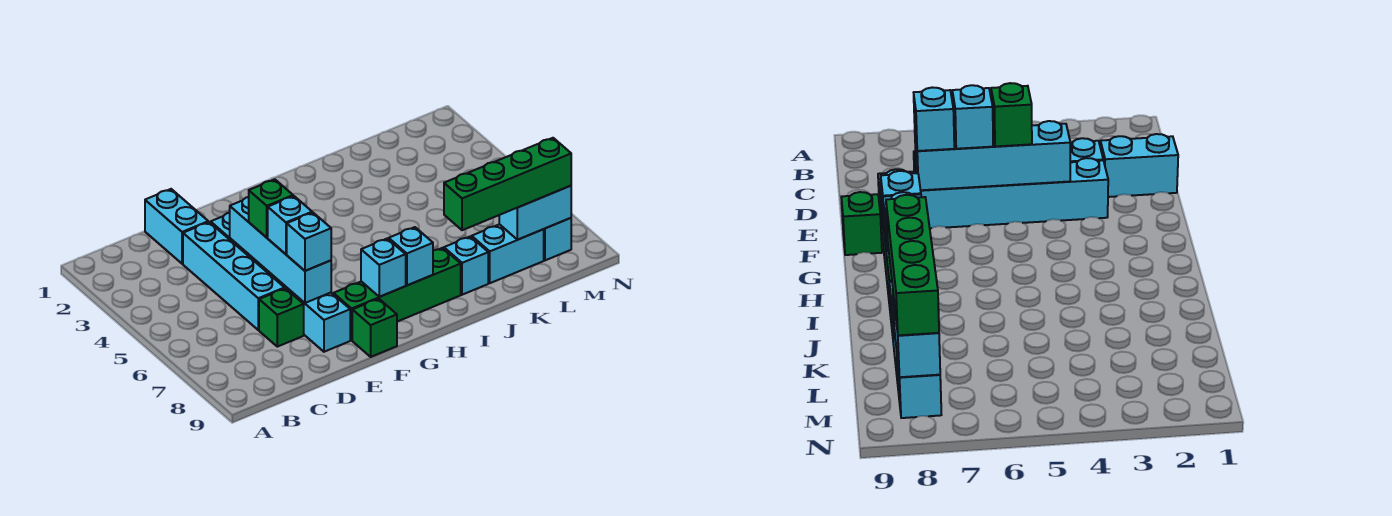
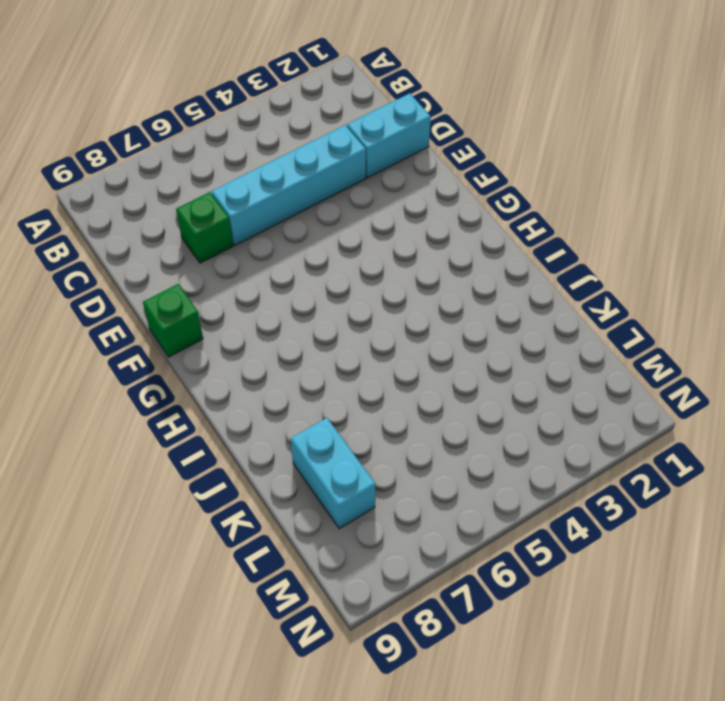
none -> cyan brick E3:E8 level 1
none -> green brick F8:I8 level 1
none -> cyan brick J8 level 1

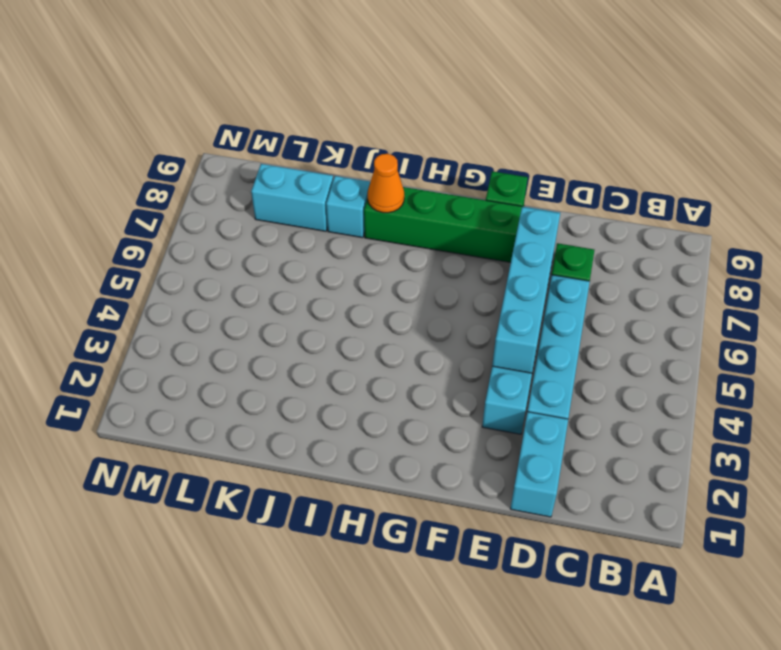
orange cone I8 level 2 -> none
none -> cyan brick M8 level 1
none -> cyan brick G8 level 2
none -> cyan brick H8 level 2

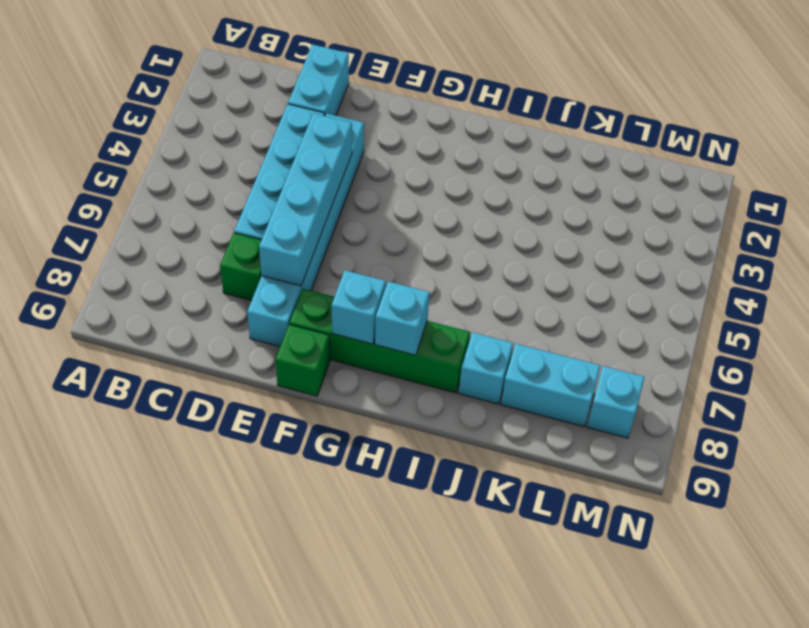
none -> cyan brick L8:M8 level 2
none -> green brick E5 level 3
none -> cyan brick E6 level 3

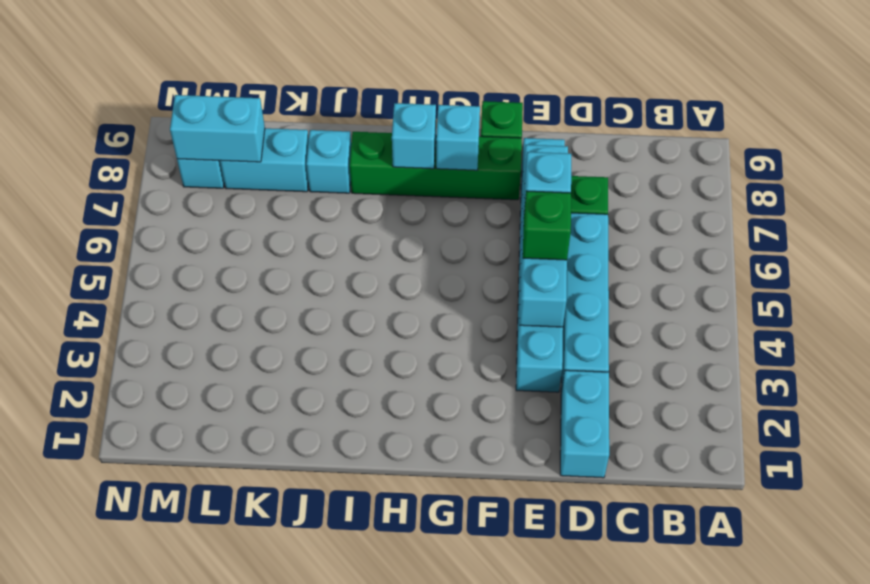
none -> cyan brick E7 level 3
none -> green brick J8:M8 level 3

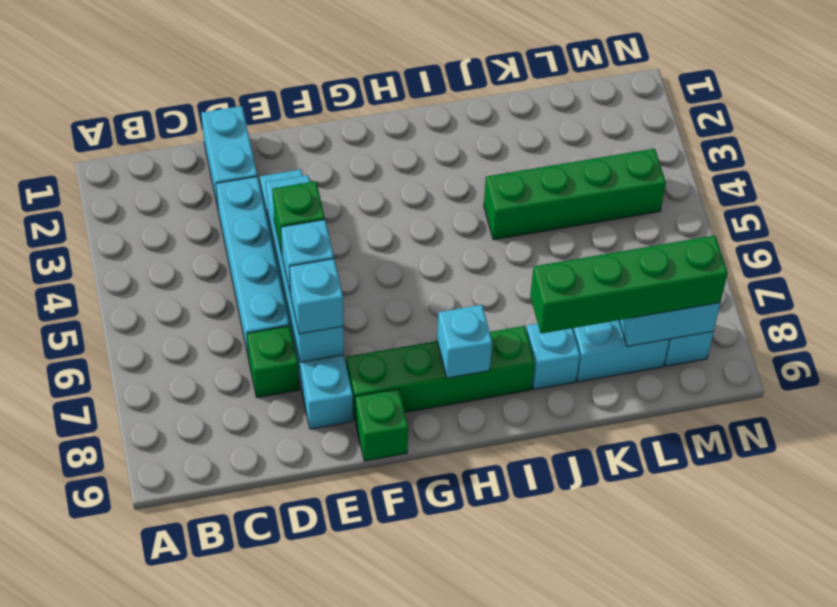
green brick J4:M4 level 1 -> none
none -> cyan brick G8 level 2

